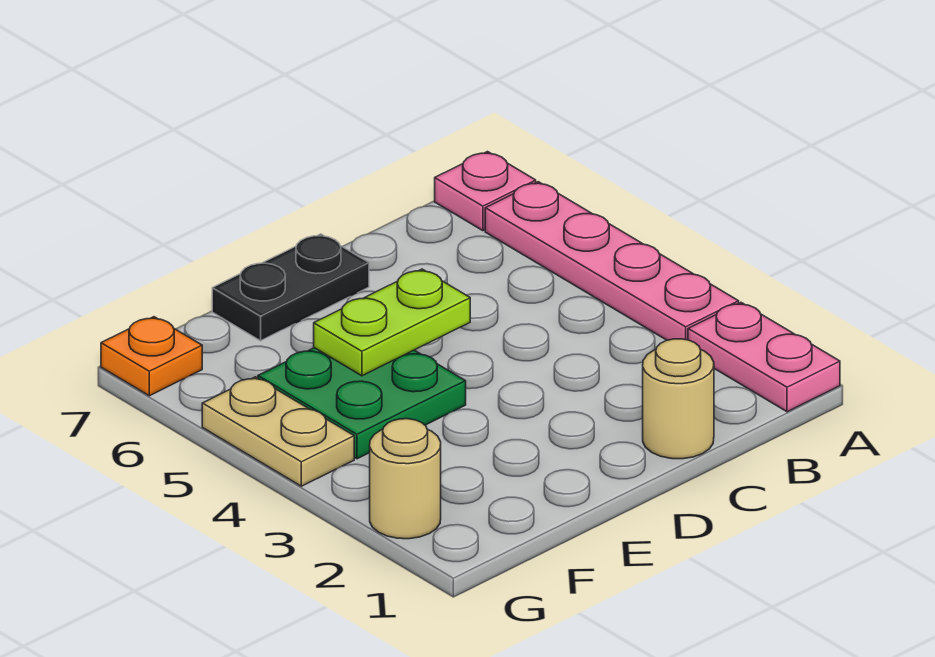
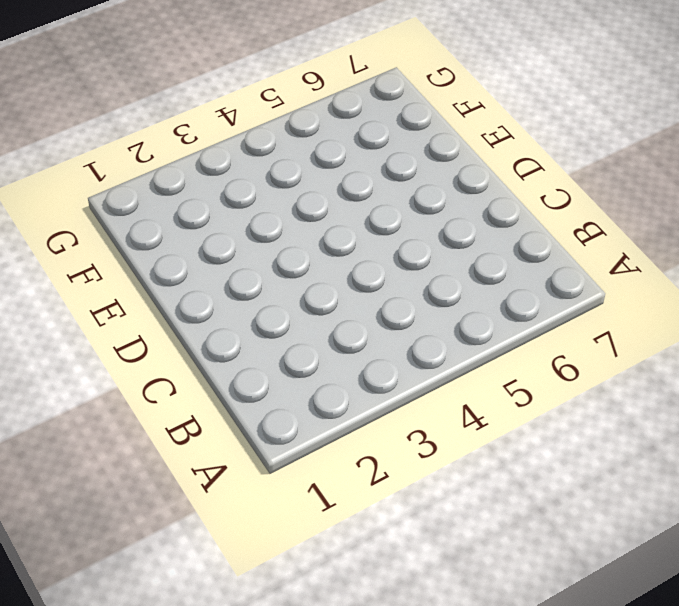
none -> pink plate A1:A2 level 1
none -> pink plate A3:A6 level 1

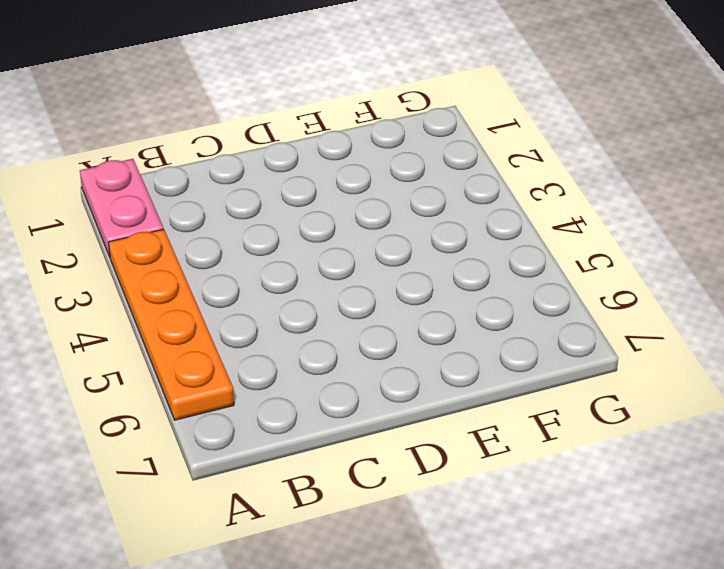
orange plate A3:A6 level 1 -> pink plate A3:A6 level 1
none -> pink plate A7 level 1
none -> tan round brick C1 level 1

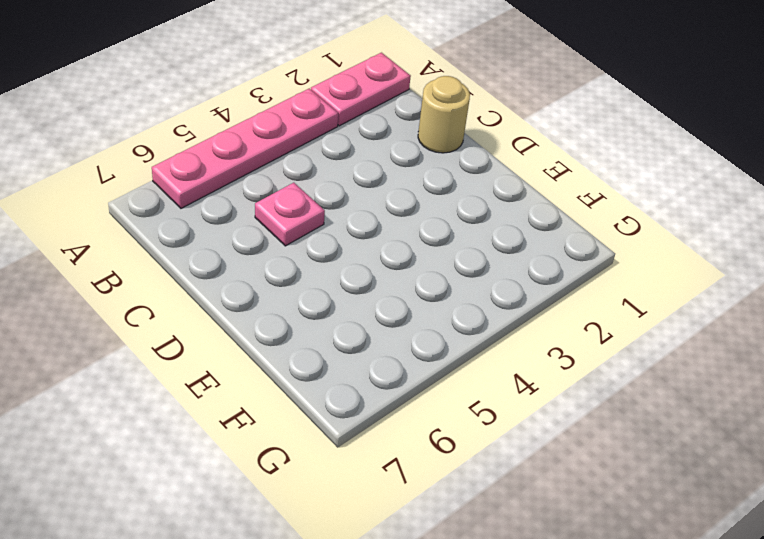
pink plate C5 level 1 -> pink plate A7 level 1
none -> black plate D7:E7 level 1
none -> green plate E4:F5 level 1

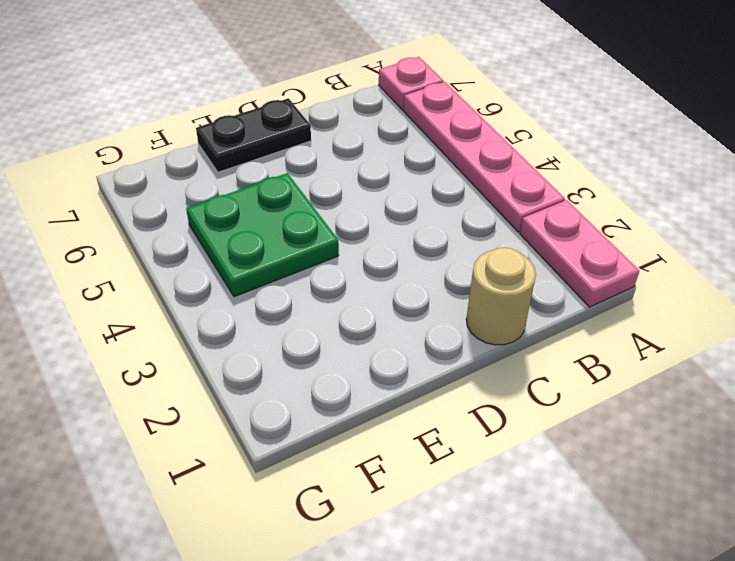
none -> tan round brick G2 level 1
none -> tan plate G4:G5 level 1

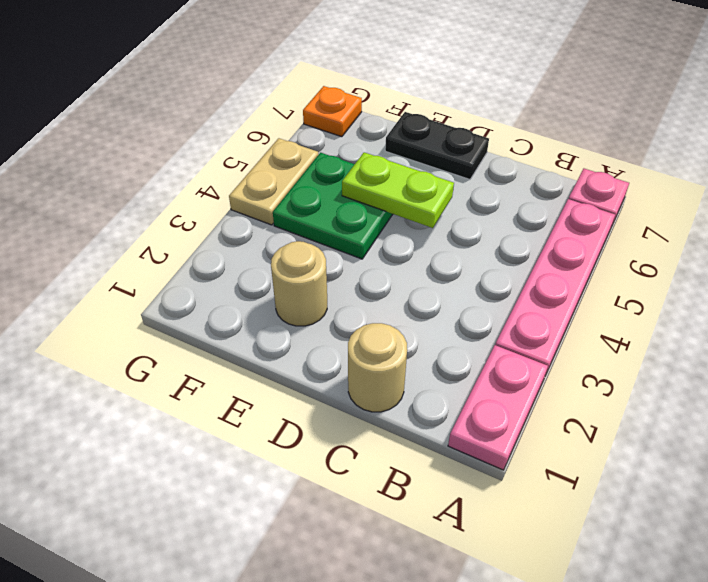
tan round brick E2 level 1 -> tan round brick G2 level 1

